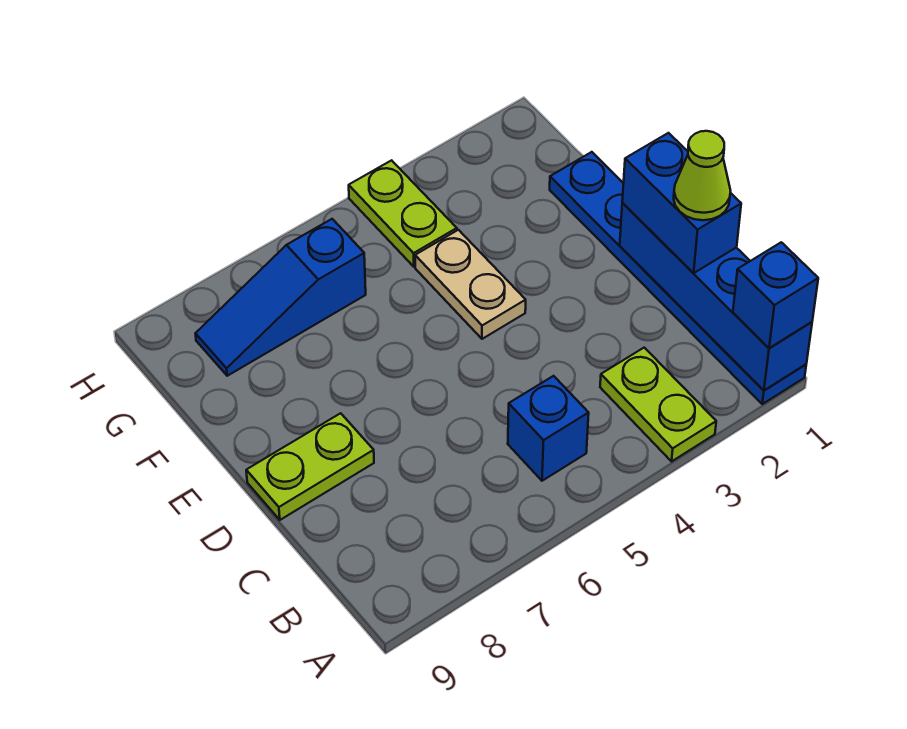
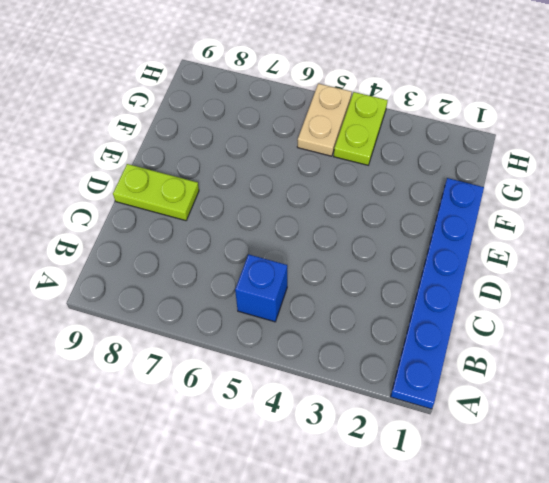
tan plate G5:H5 level 1 -> tan plate E4:F4 level 1
none -> lime plate A3:B3 level 1
none -> blue slope G6:G8 level 1 top 6

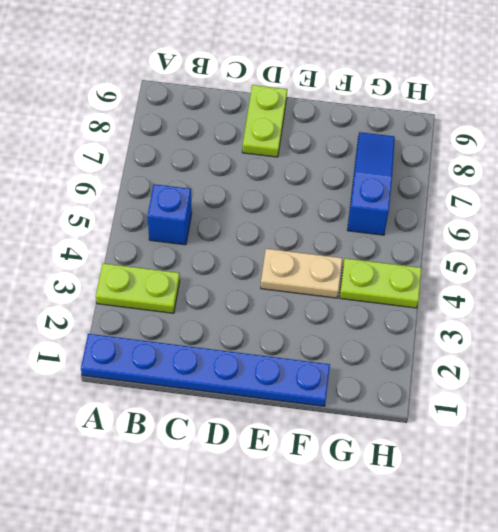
none -> blue brick A1:D1 level 2
none -> blue brick A1 level 3

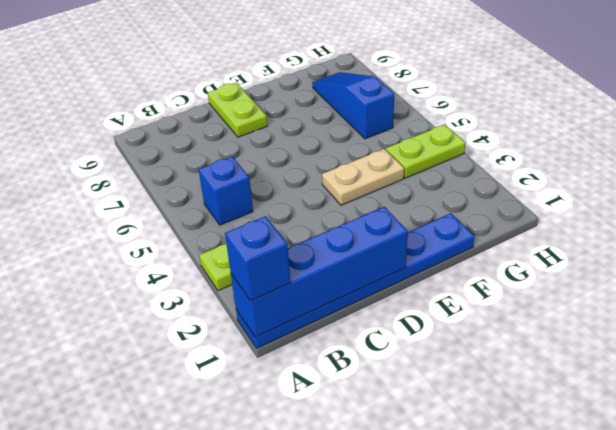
none -> blue brick C1:D1 level 3
none -> lime cone C1 level 4

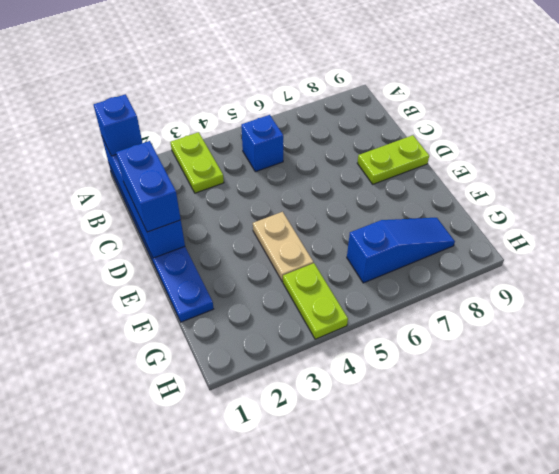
none -> lime cone C1 level 4

